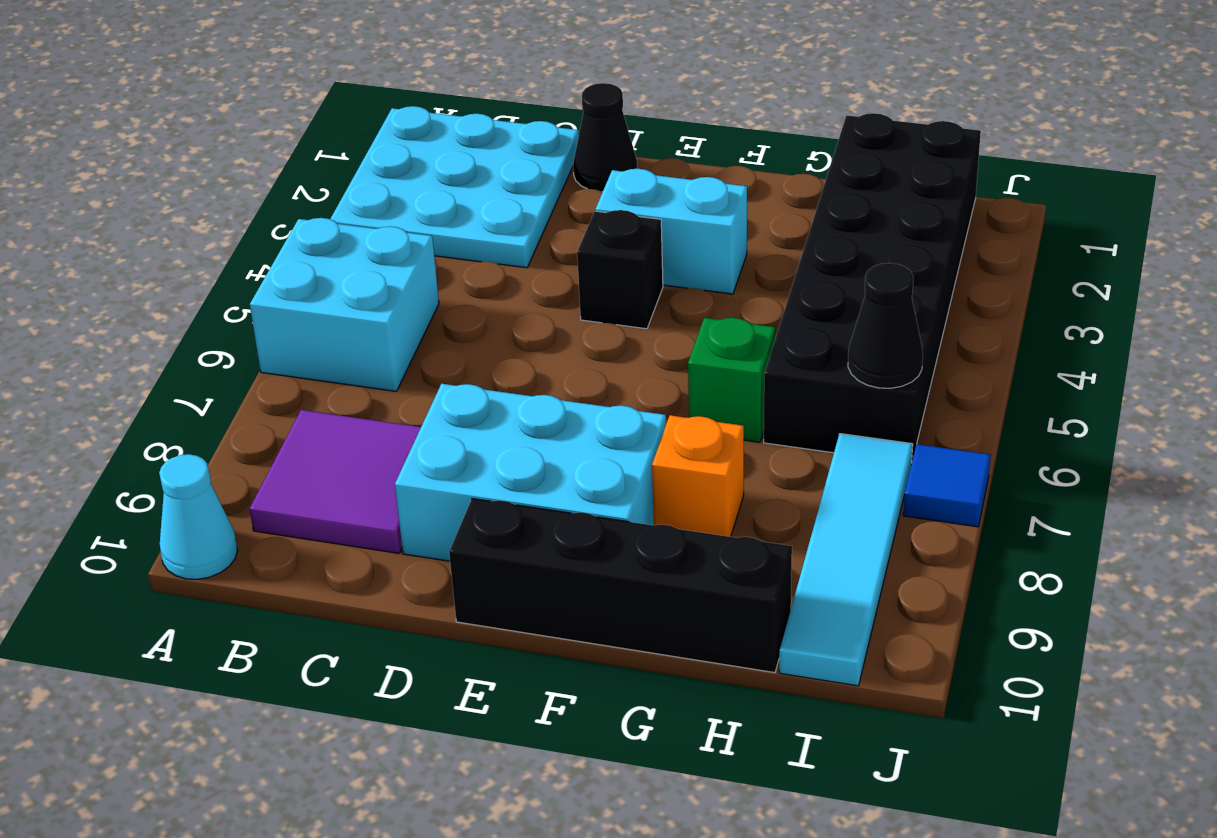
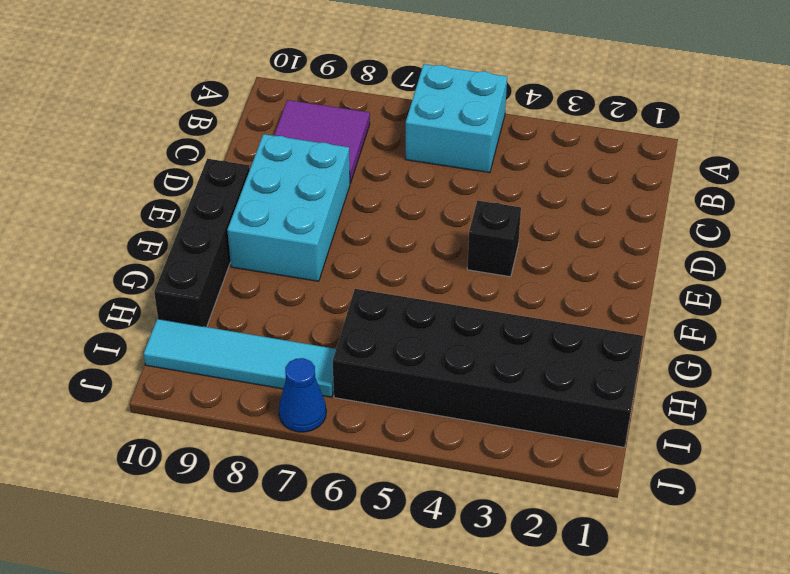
blue cone J7 level 1 -> blue tile J7 level 1
none -> cyan plate A1:C3 level 1
none -> cyan cone A10 level 1
none -> black cone D1 level 1

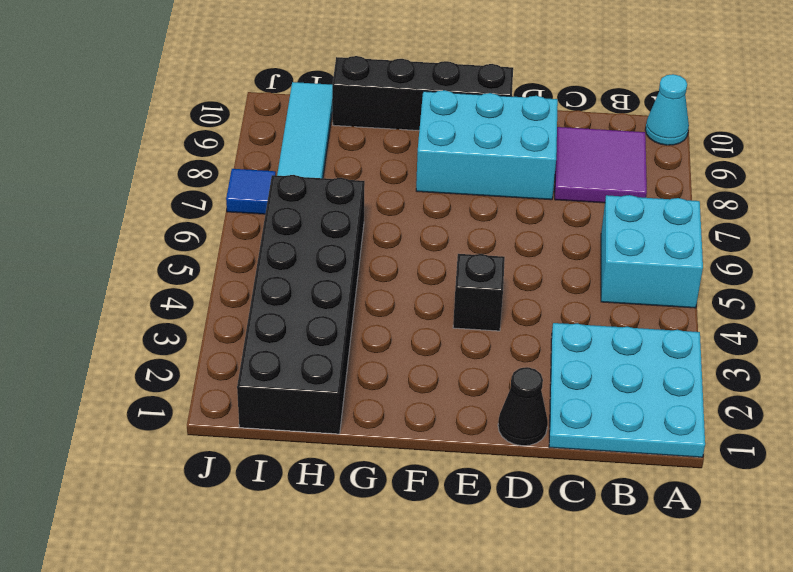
none -> cyan brick E3:F3 level 1
none -> green brick G6 level 1
none -> orange brick G8 level 1

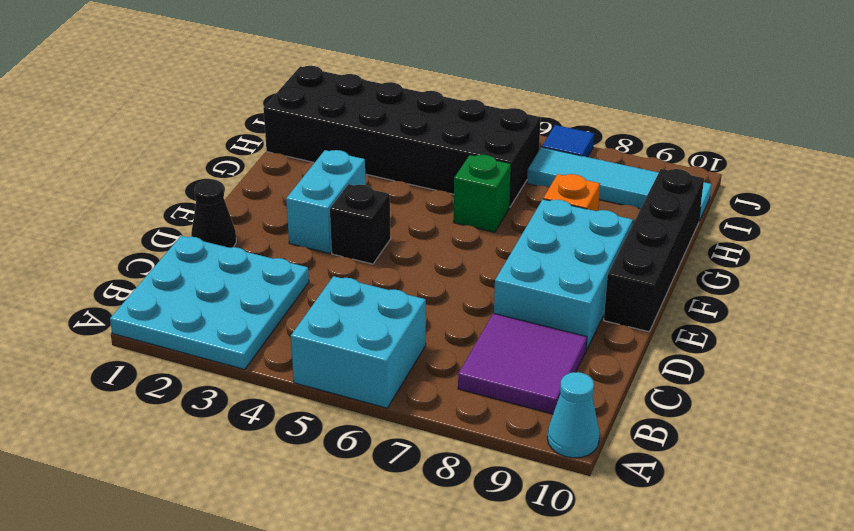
none -> black cone I6 level 2

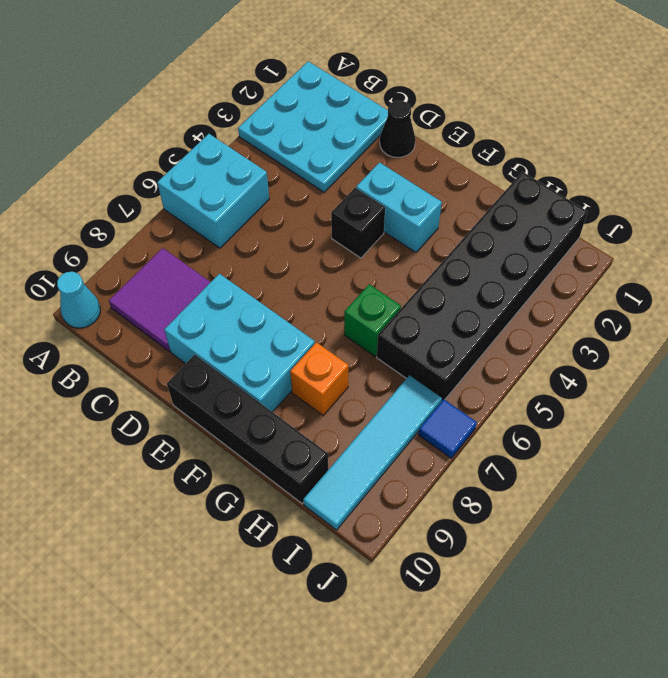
none -> black cone I6 level 2

